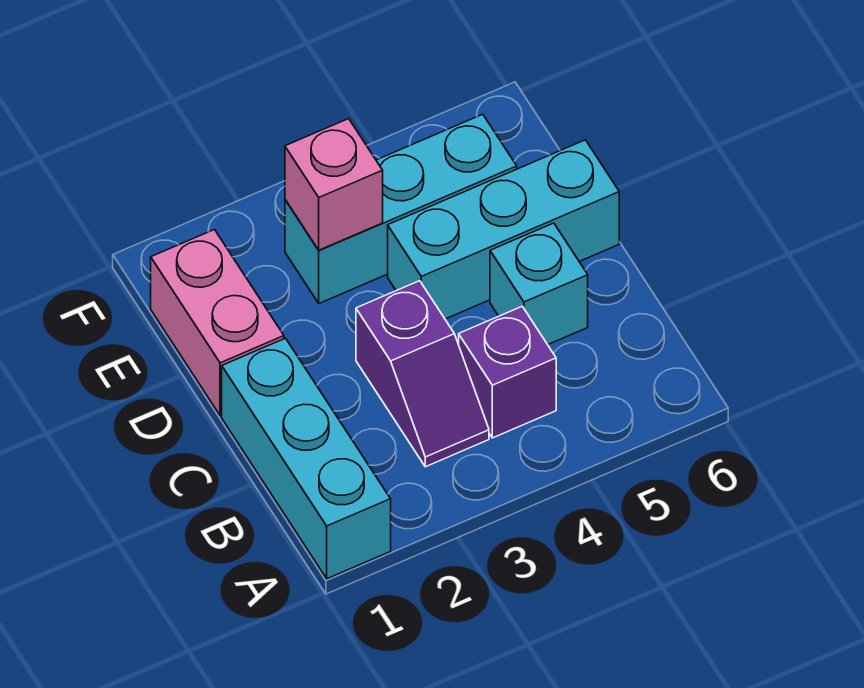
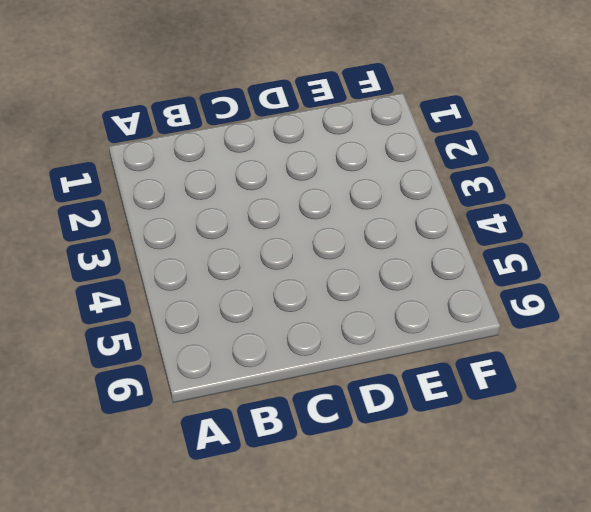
none -> cyan brick A1:C1 level 1
none -> purple slope B3:C3 level 1 top C

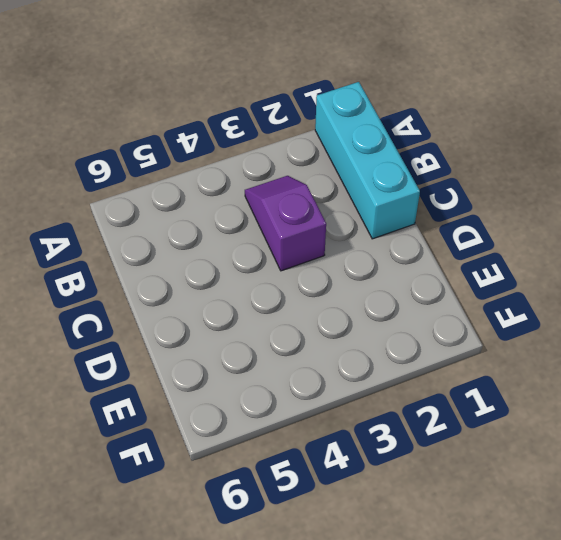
none -> purple brick B4 level 1
none -> cyan brick C5 level 1

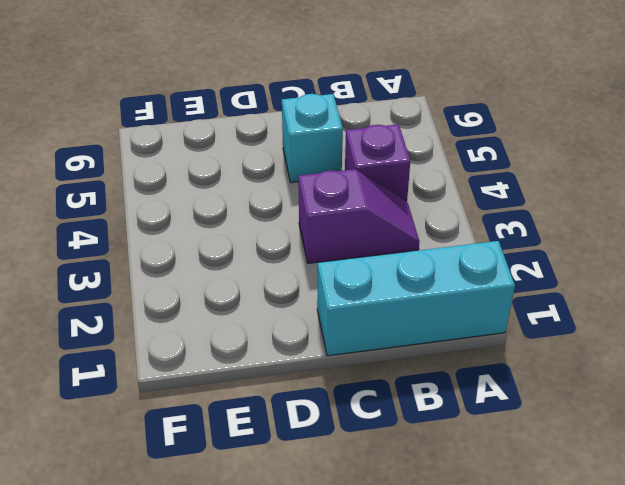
none -> pink brick D1:E1 level 1
none -> cyan brick D4:D6 level 1

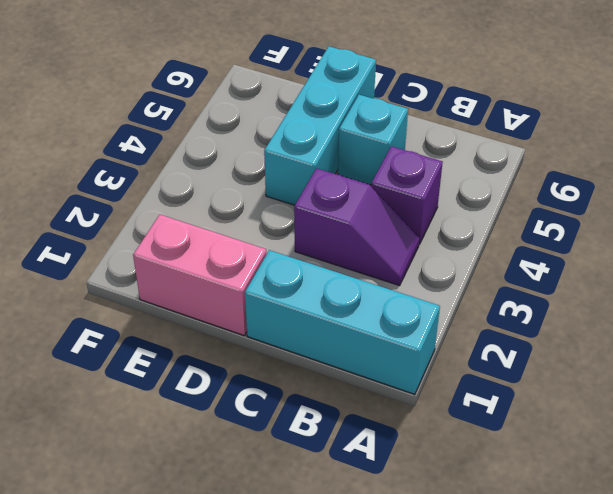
none -> cyan brick E3:E5 level 1
none -> pink brick E3 level 2

